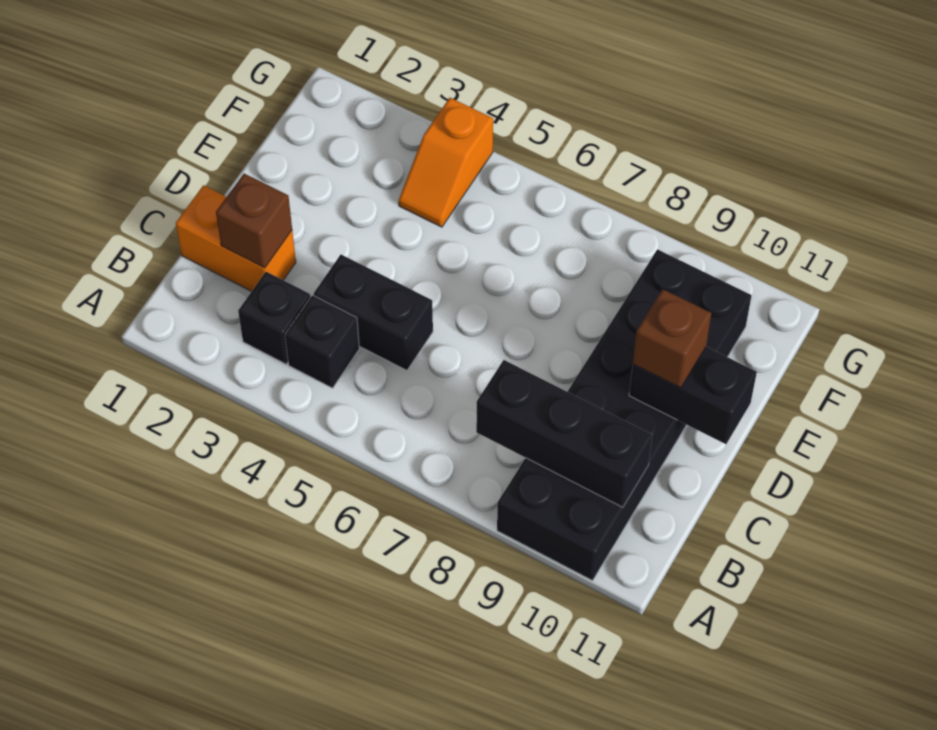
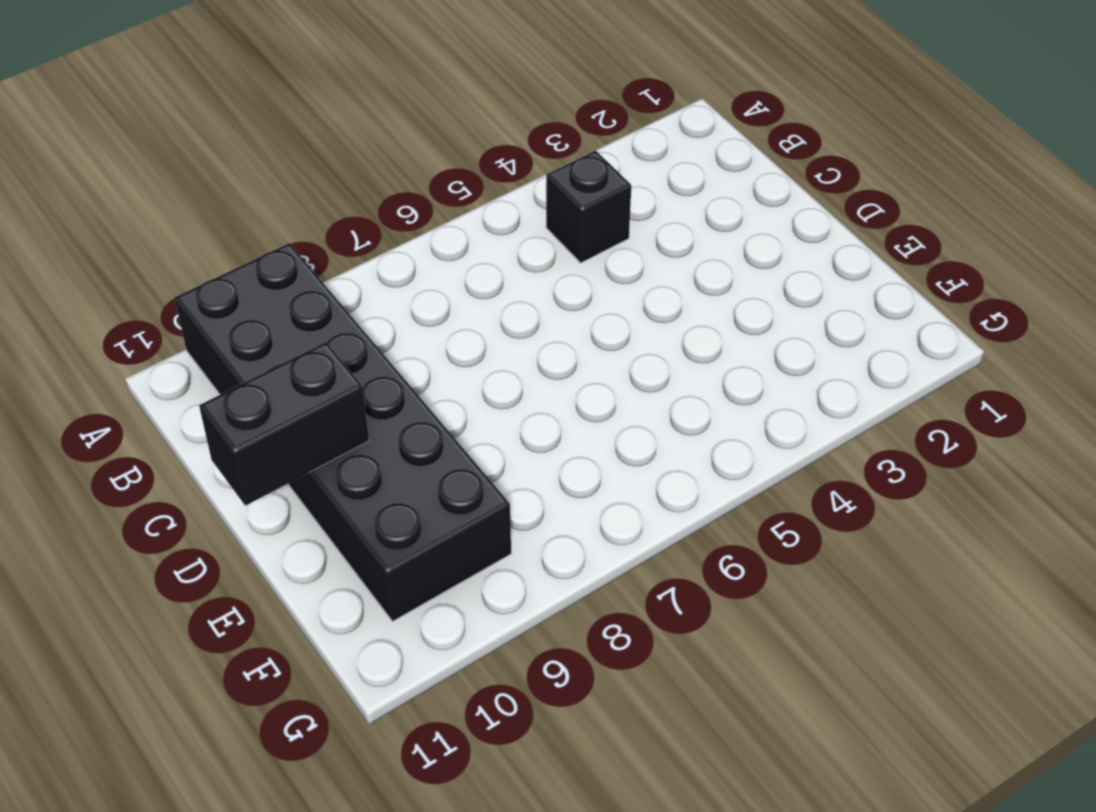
none -> black brick B3 level 1
none -> orange brick C1:C2 level 1

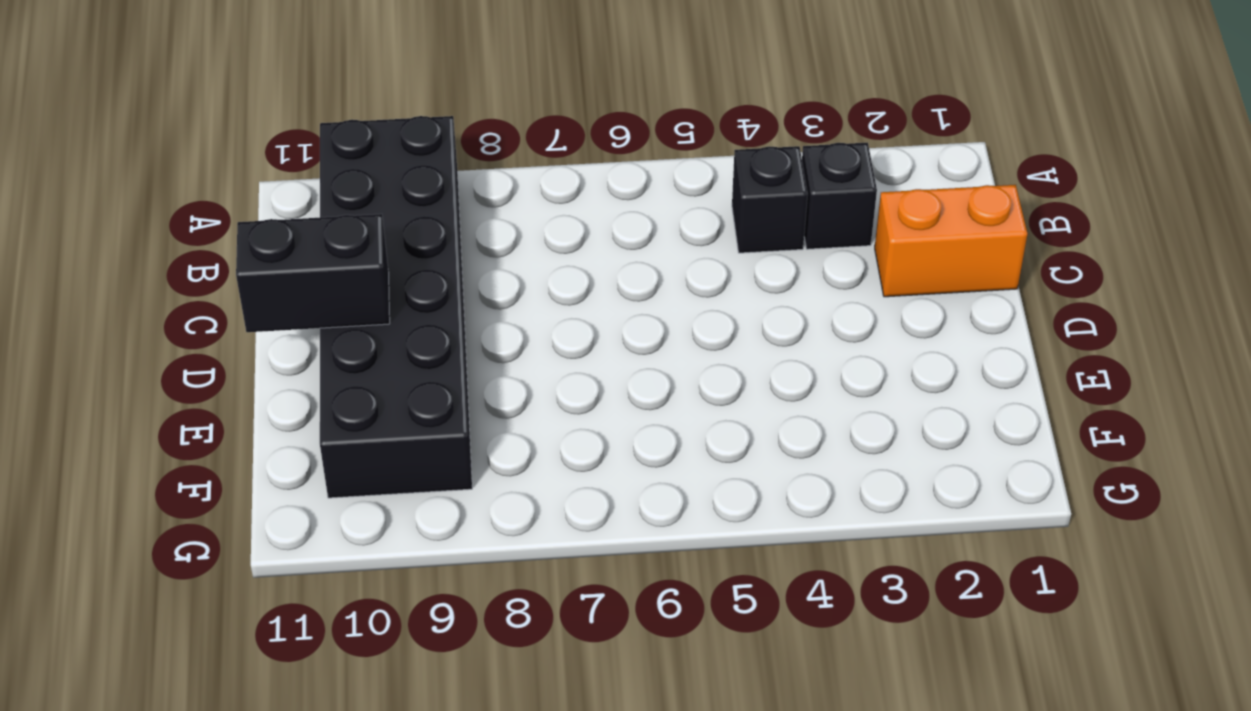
none -> black brick C4:C5 level 1
none -> orange slope F4:G4 level 1 top G

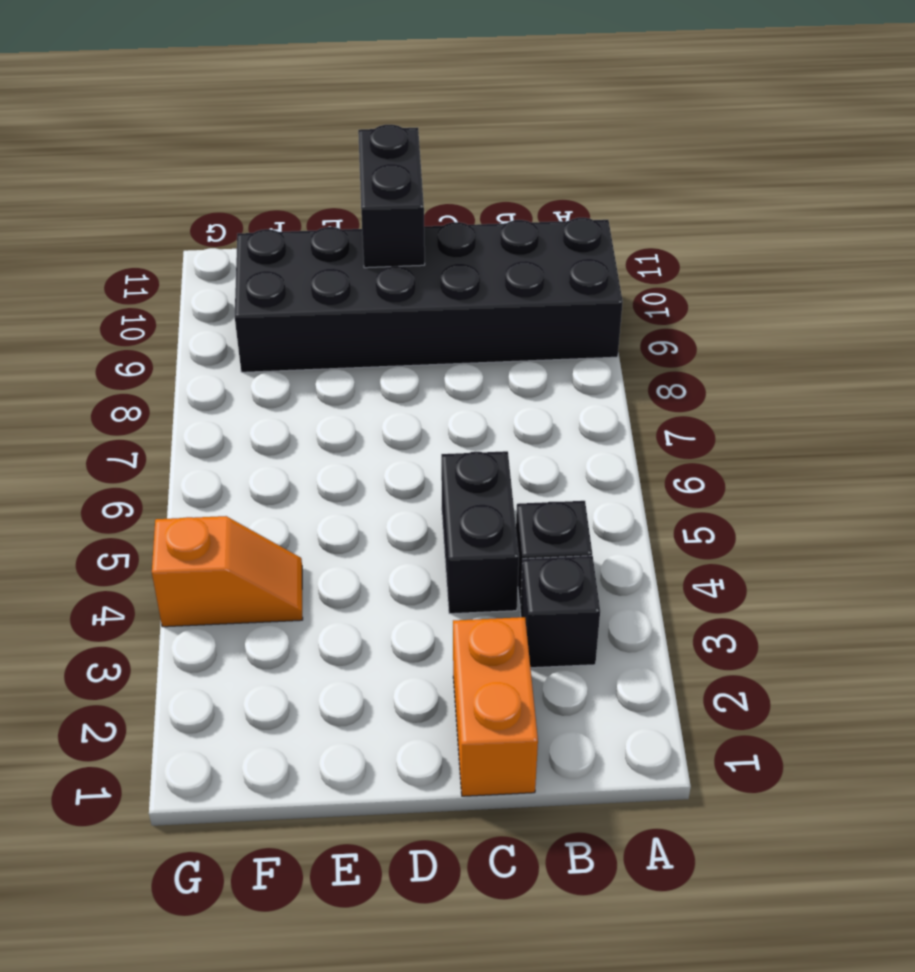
none -> black brick B8:B10 level 2
none -> brown brick C2 level 2

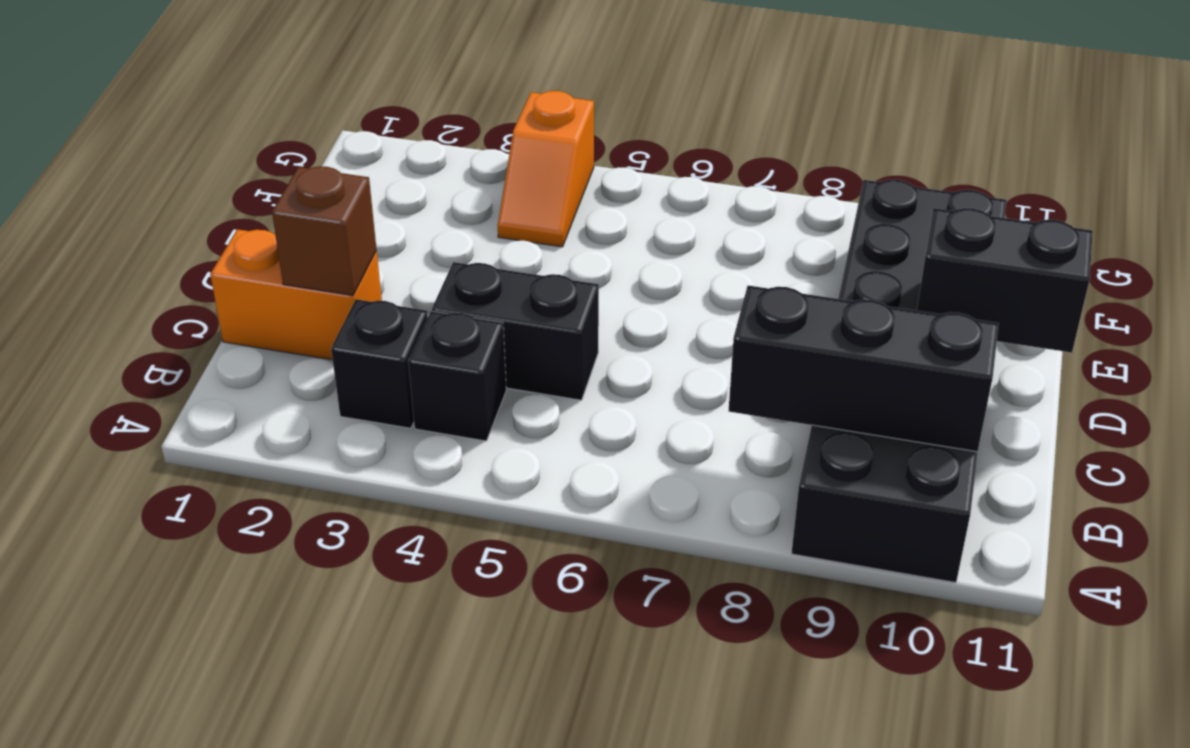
none -> brown brick D10 level 3

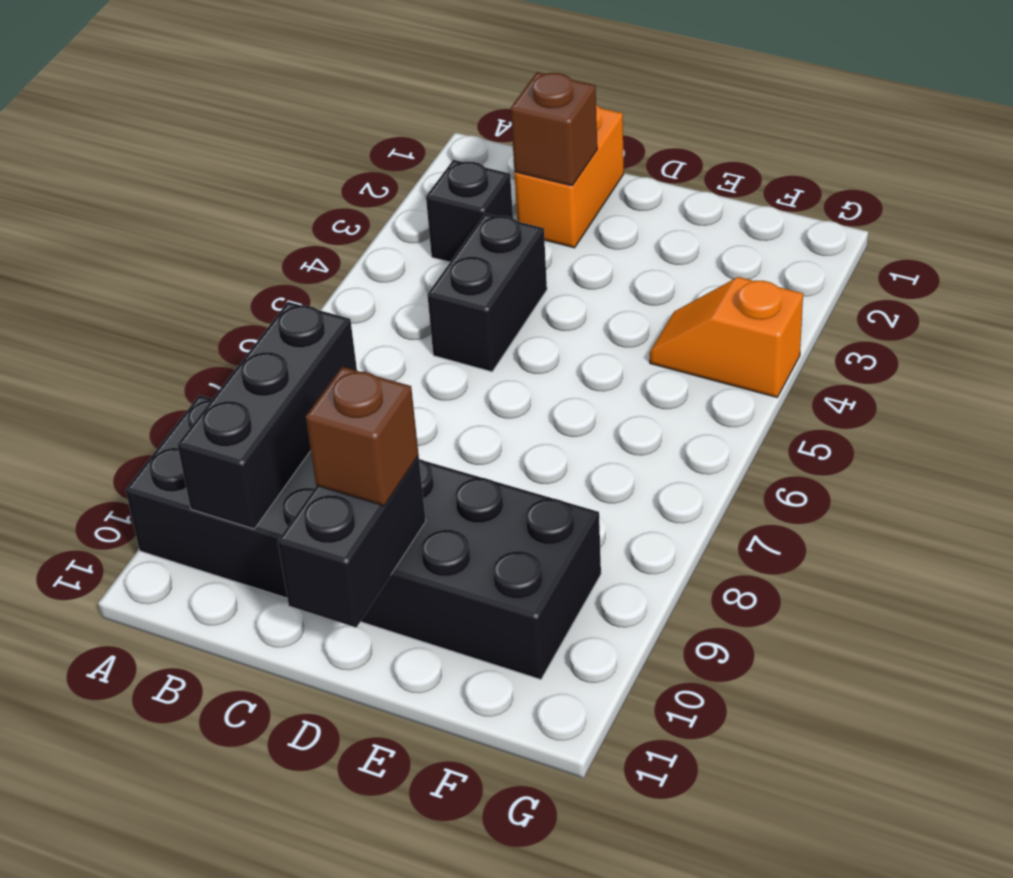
none -> black brick B4 level 1

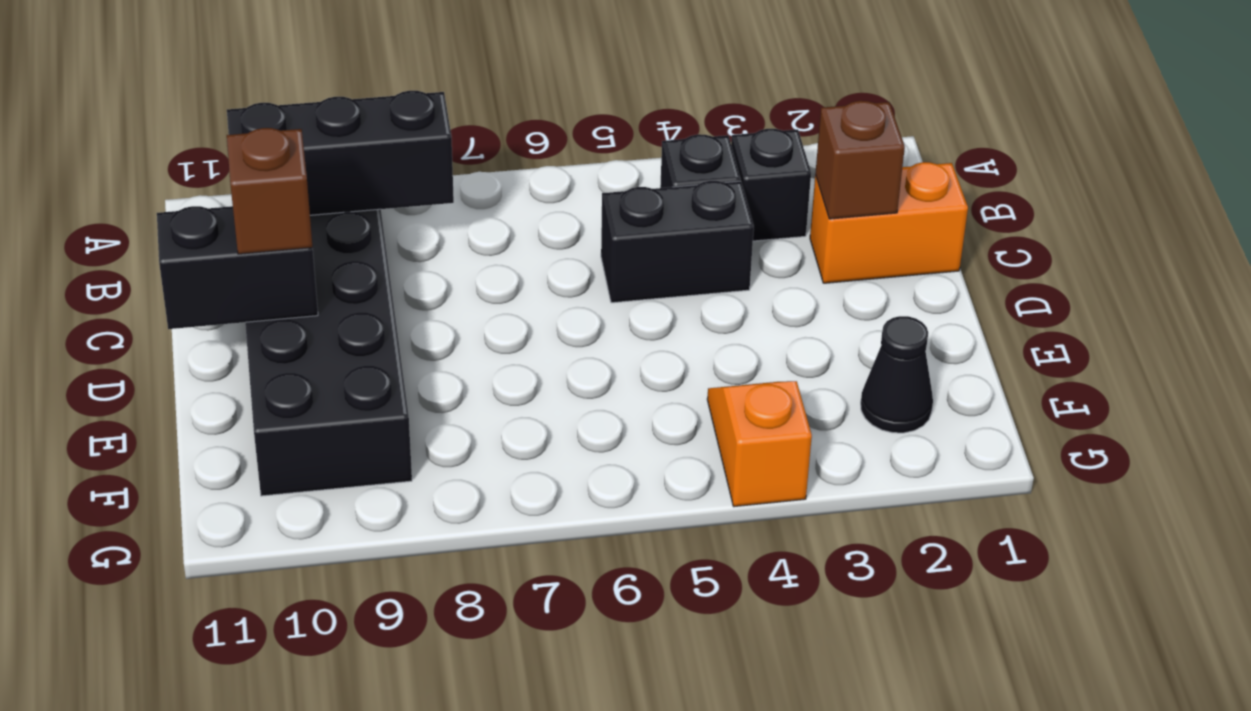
black cone F2 level 1 -> none

